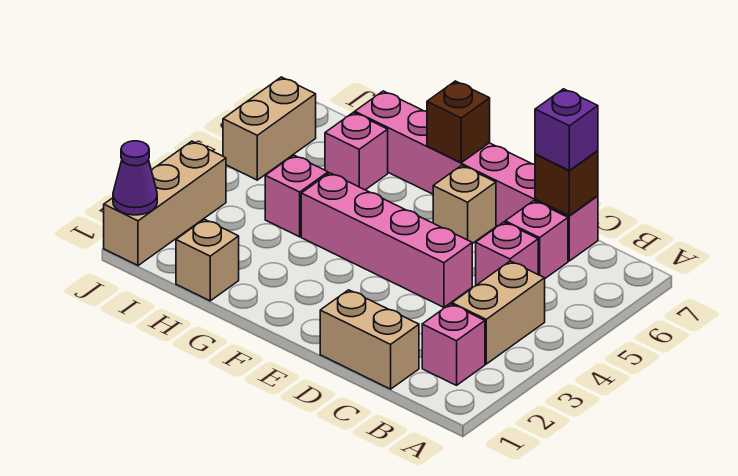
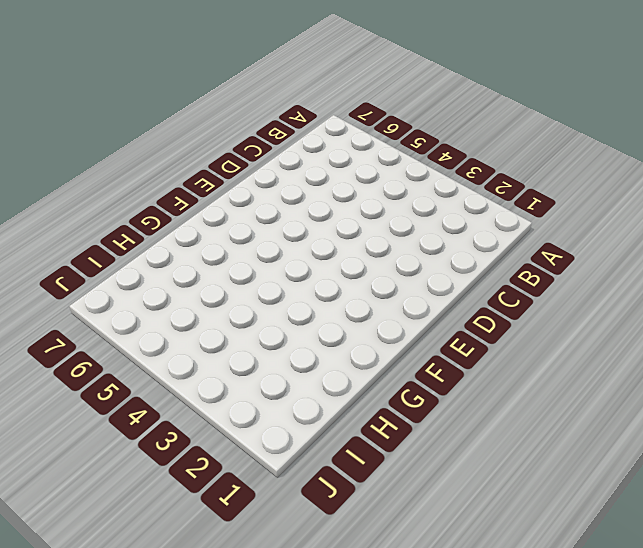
none -> pink brick B2 level 1
none -> tan brick B3:B4 level 1
none -> tan brick C1:D1 level 1

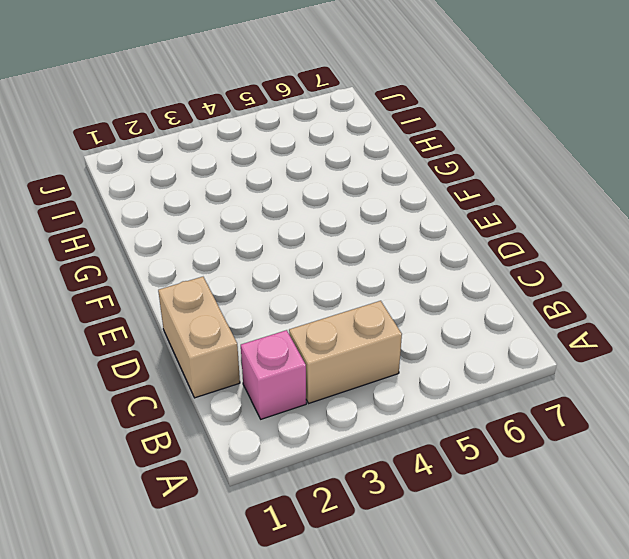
none -> pink brick C5 level 1
none -> pink brick C6 level 1
none -> pink brick C7:H7 level 1

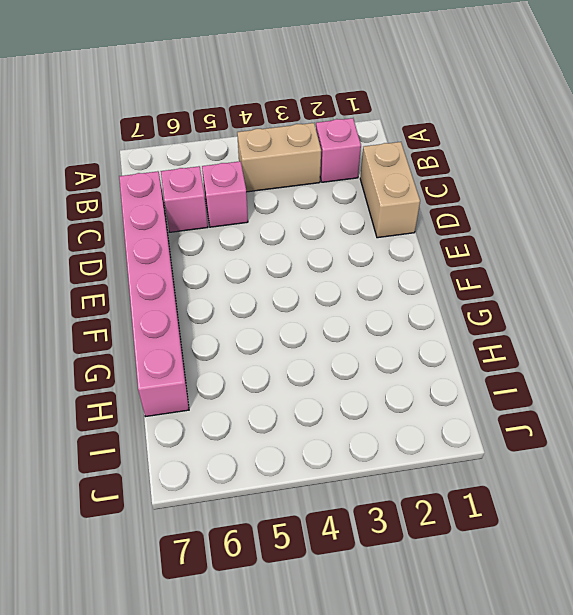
none -> pink brick D4:G4 level 1
none -> tan brick E6 level 1
none -> tan brick H1 level 1

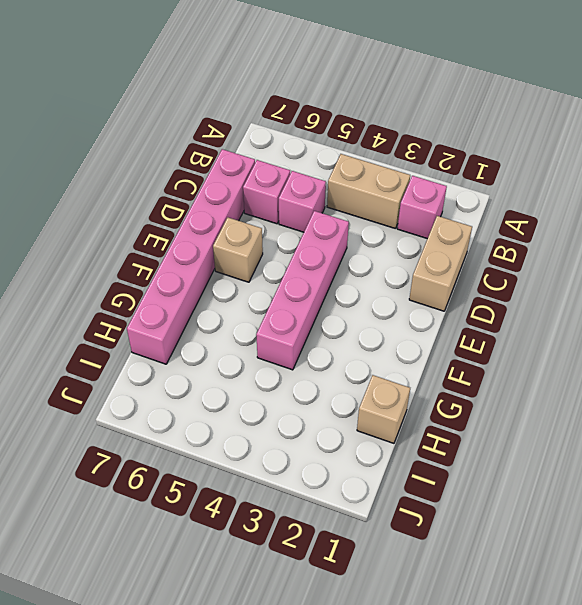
none -> pink brick H4 level 1
none -> pink brick H6 level 1
none -> tan brick J1:J3 level 1

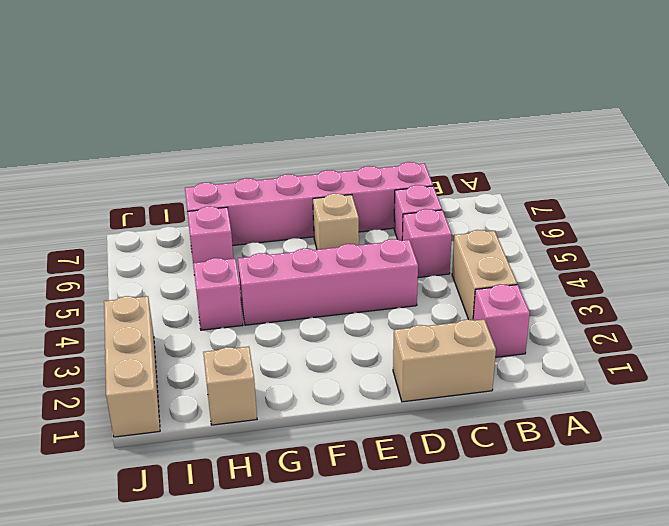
none -> tan brick J5:J6 level 1
none -> brown brick C7 level 2
none -> brown brick F7 level 2

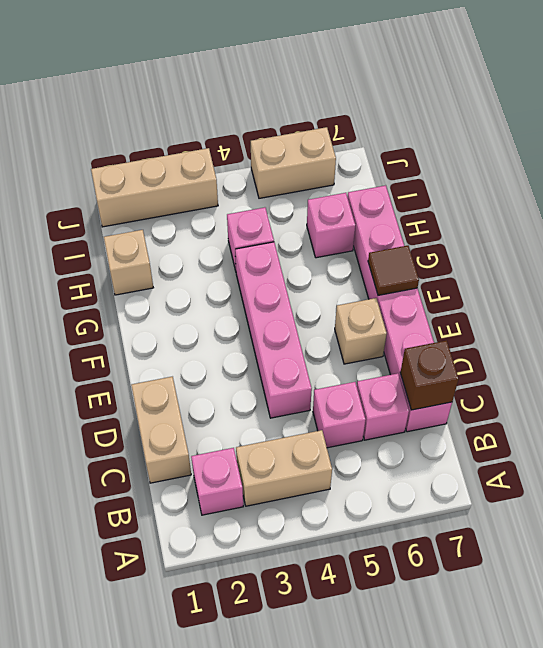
brown tile F7 level 2 -> brown brick F7 level 2
none -> purple cone J1 level 2
none -> purple brick C7 level 3

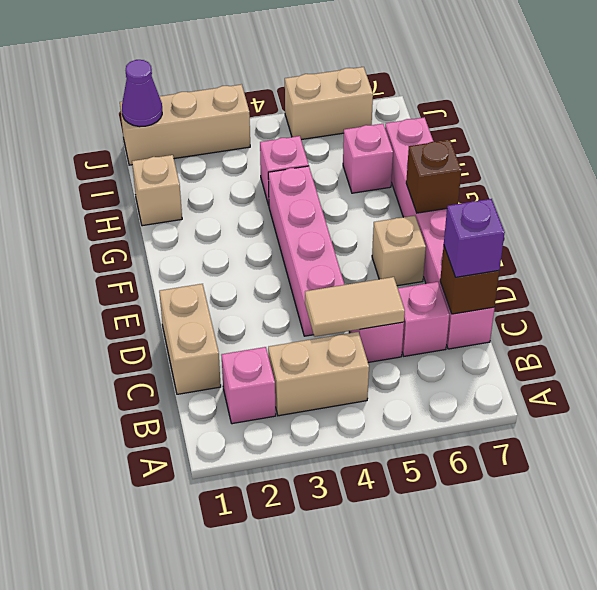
tan tile C4:C5 level 2 -> none

